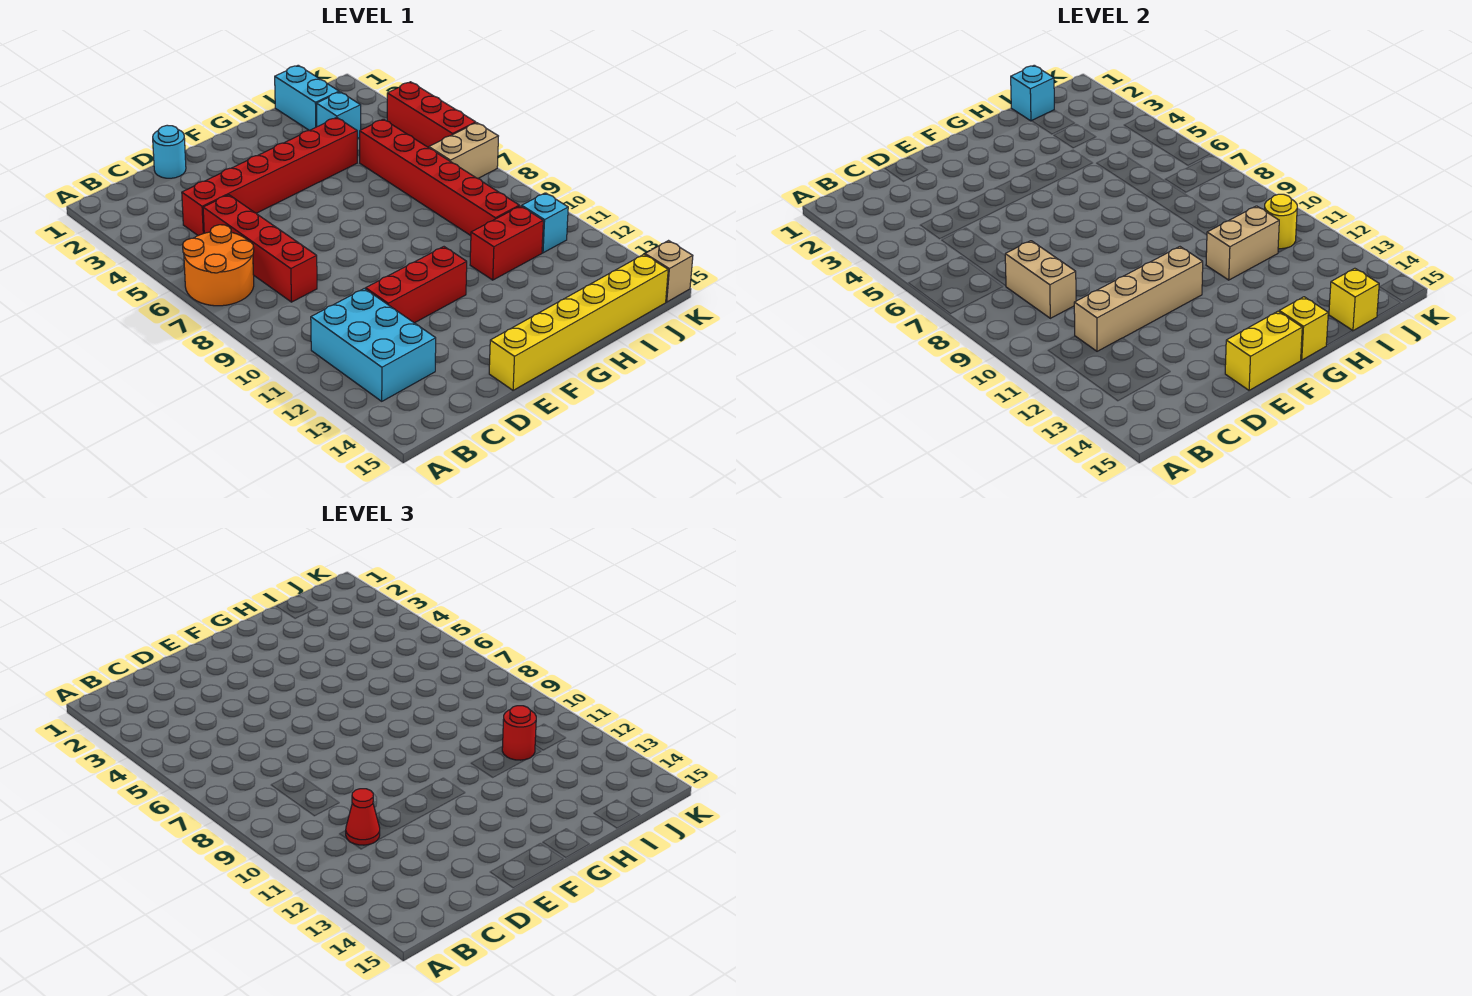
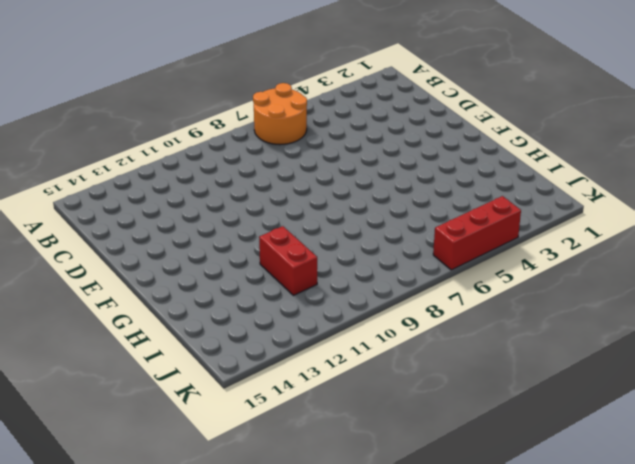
none -> cyan brick B11:C13 level 1
none -> red brick C4:H4 level 1
none -> red brick C5:C8 level 1

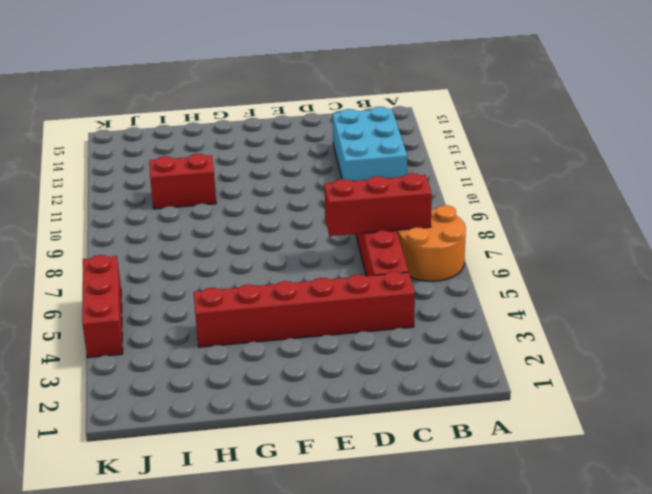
red brick B7:D7 level 2 -> red brick D11:F11 level 1
none -> cyan round brick D1 level 1
none -> yellow brick E15:J15 level 1
none -> cyan brick I1:I2 level 1

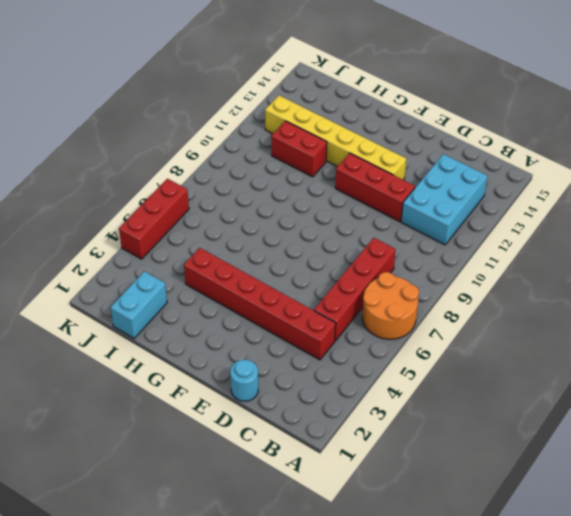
yellow brick E12:J12 level 1 -> yellow brick E15:J15 level 1
none -> cyan brick I3 level 1
none -> red brick I5:I10 level 1
none -> tan brick J7:K7 level 1

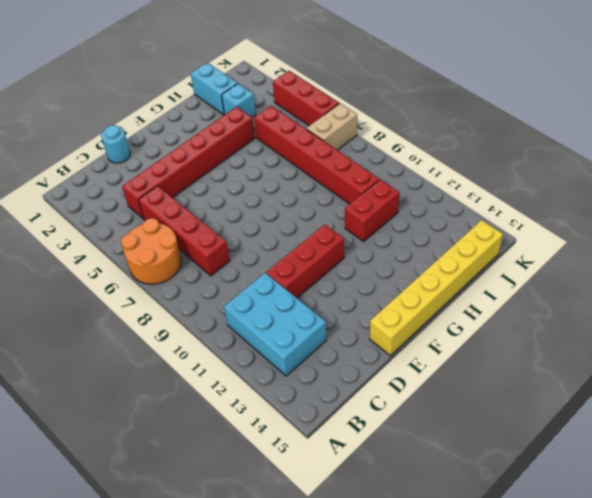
none -> cyan brick J11 level 1
none -> tan brick K15 level 1
none -> tan brick C8:C9 level 2

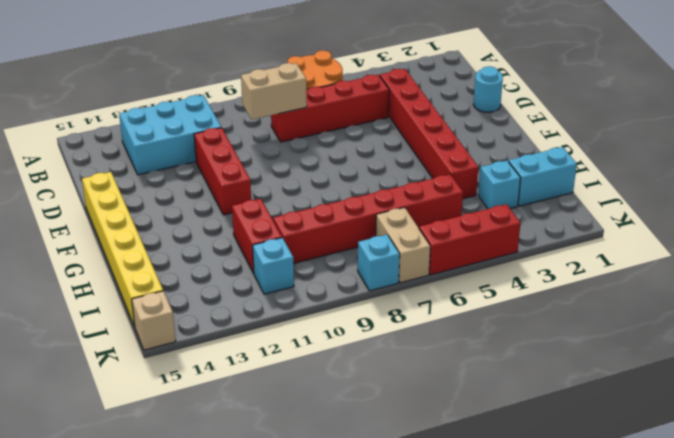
cyan brick K8 level 1 -> cyan brick I1 level 2
none -> tan brick C11:F11 level 2
none -> yellow brick E15:F15 level 2
none -> yellow brick G15 level 2

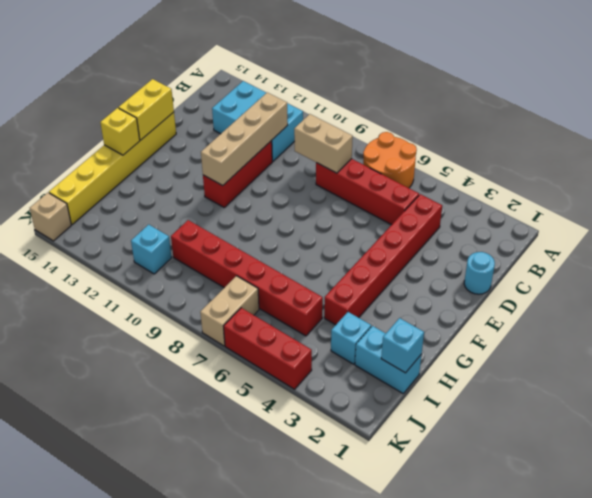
none -> red brick H11:I11 level 1
none -> tan brick H11:I11 level 2
none -> yellow brick I15 level 2

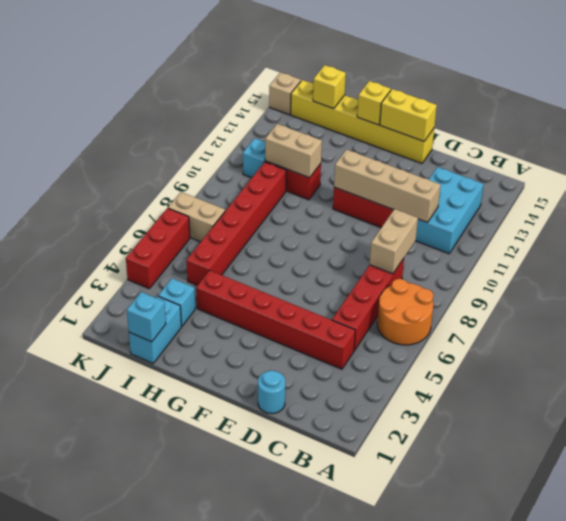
none -> yellow round brick J11 level 2
none -> red cone C11 level 3
none -> red round brick I11 level 3

